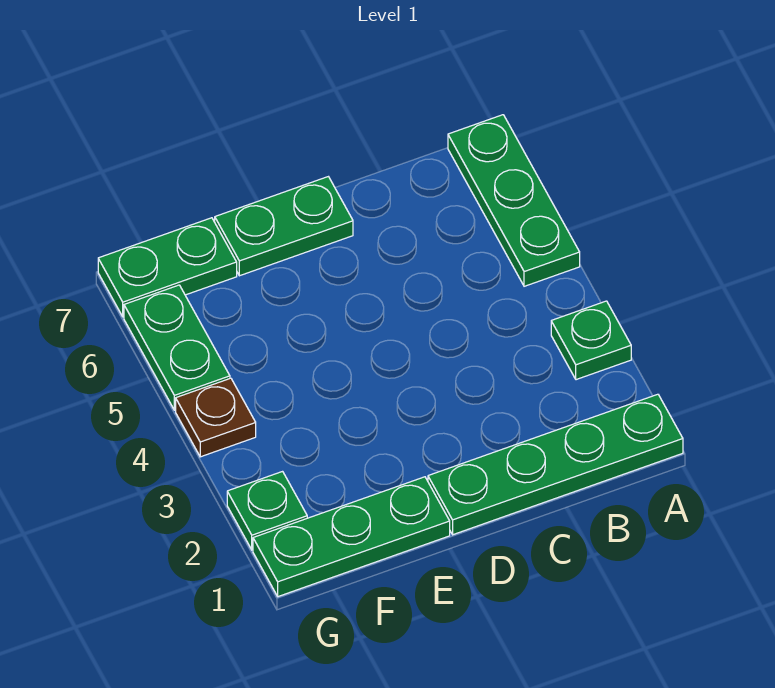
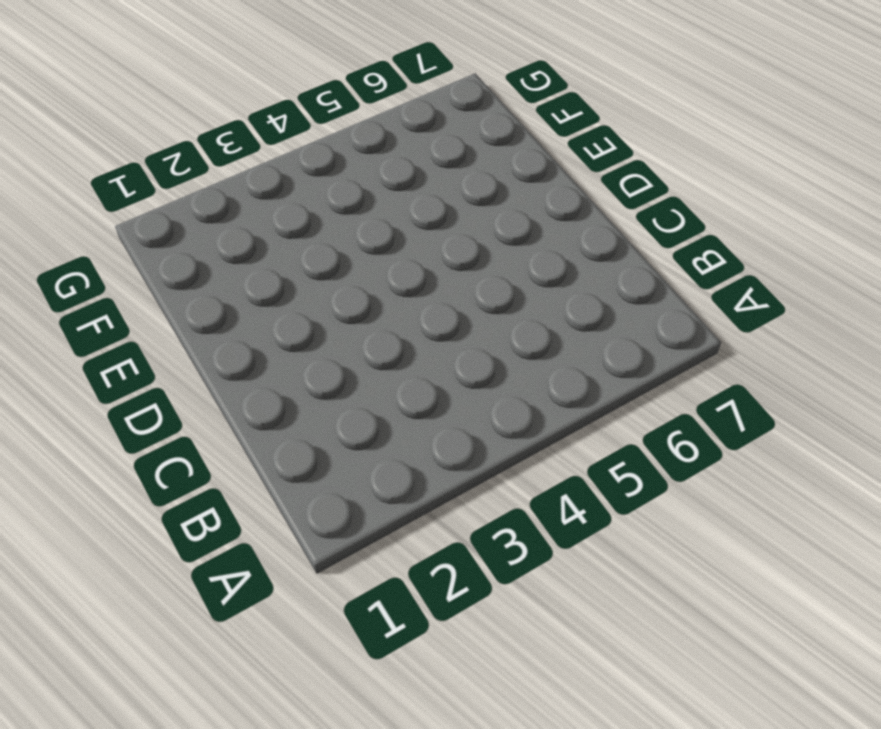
none -> green plate A1:D1 level 1
none -> green plate A3 level 1

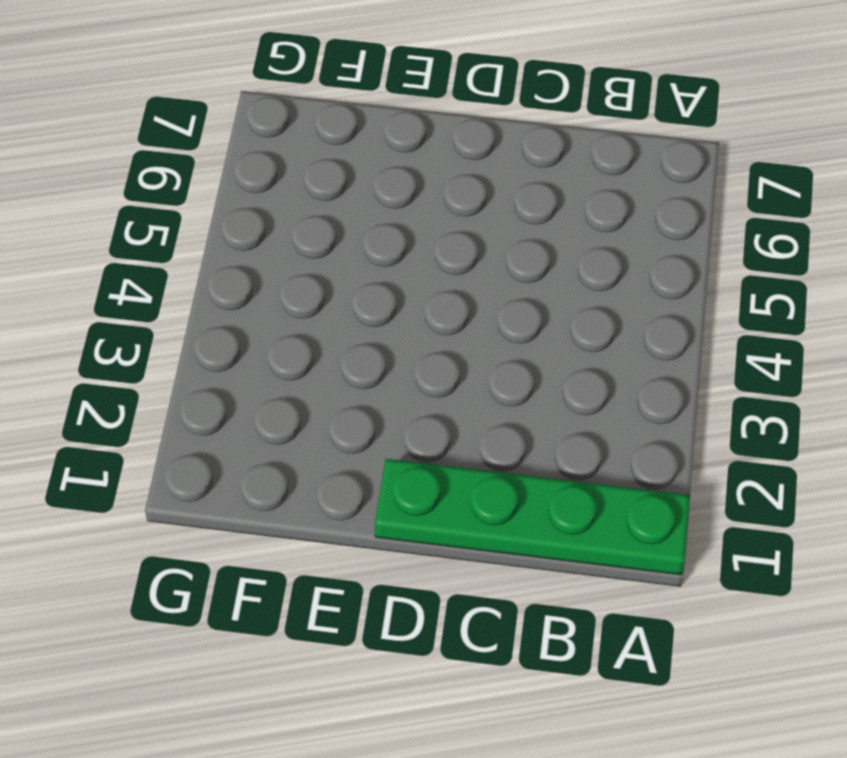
none -> green plate A3 level 1
none -> green plate A5:A7 level 1

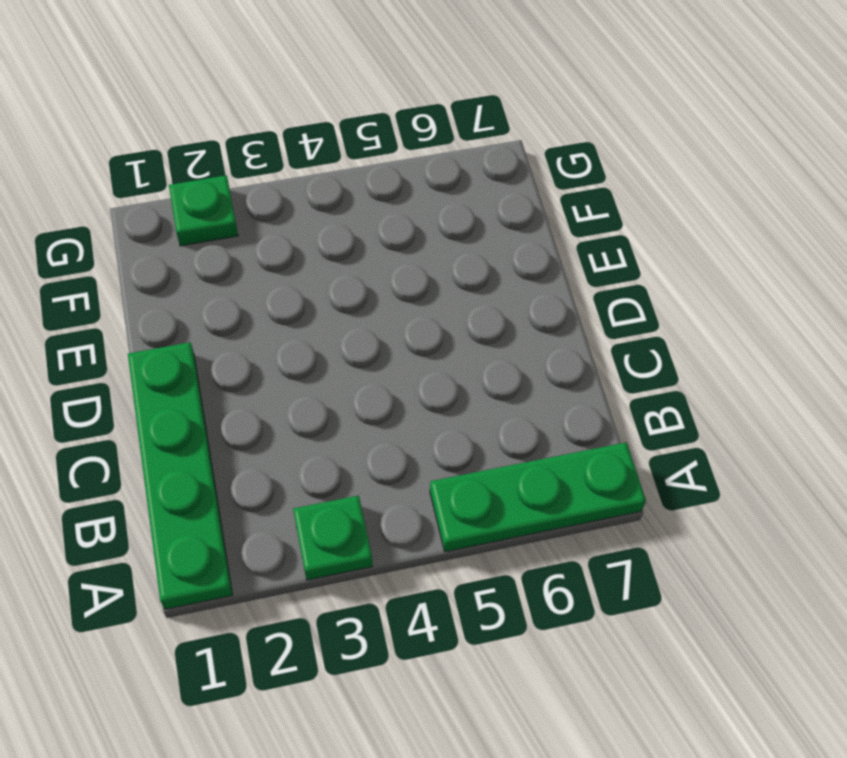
none -> green plate D7:E7 level 1
none -> green plate E1:G1 level 1

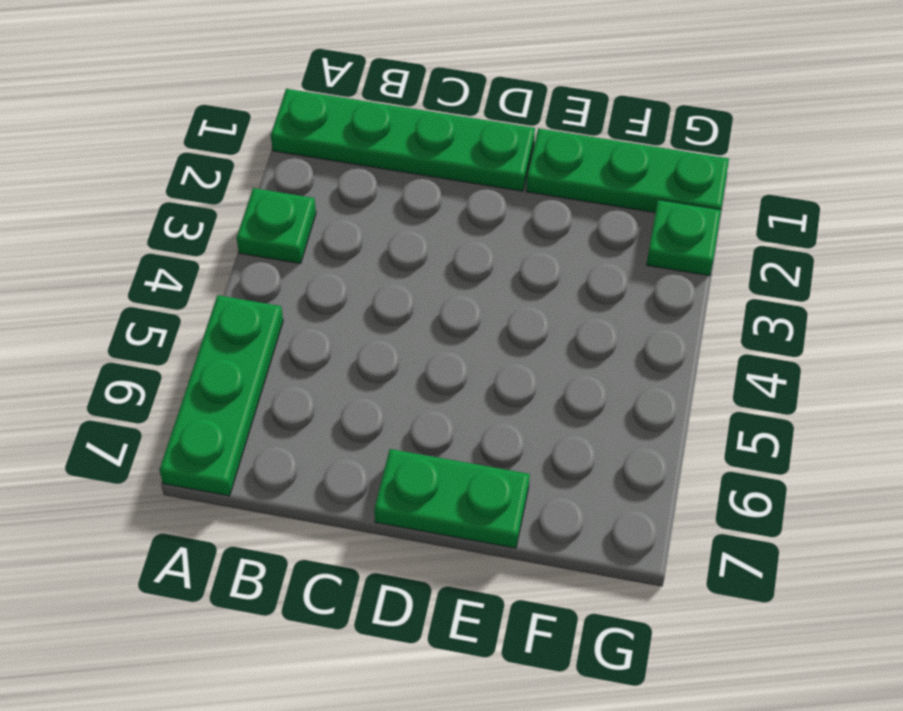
none -> green plate F7:G7 level 1
none -> brown plate G4 level 1

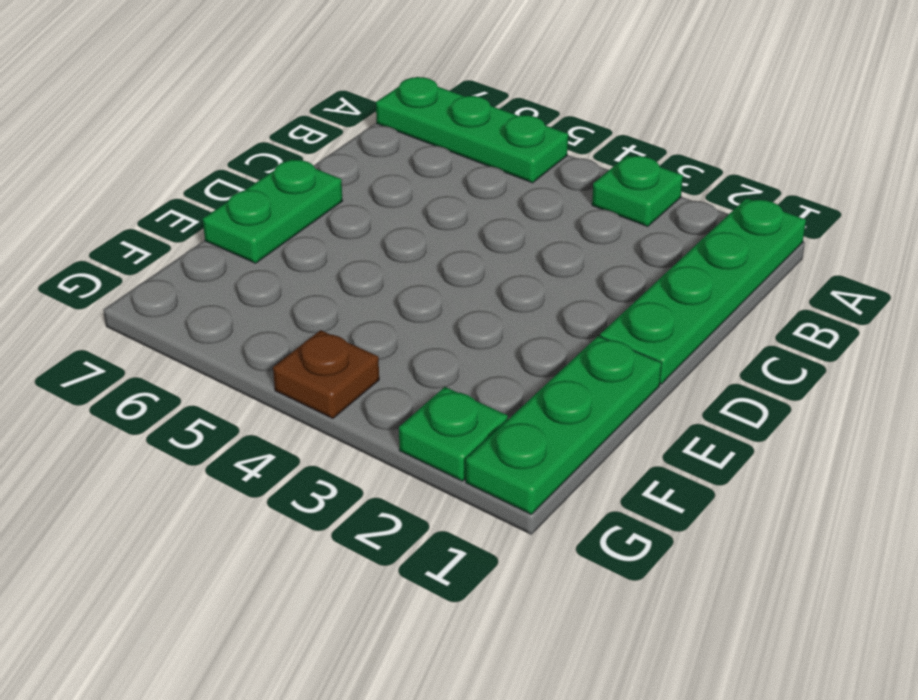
none -> green plate F7:G7 level 1
none -> green plate G5:G6 level 1

